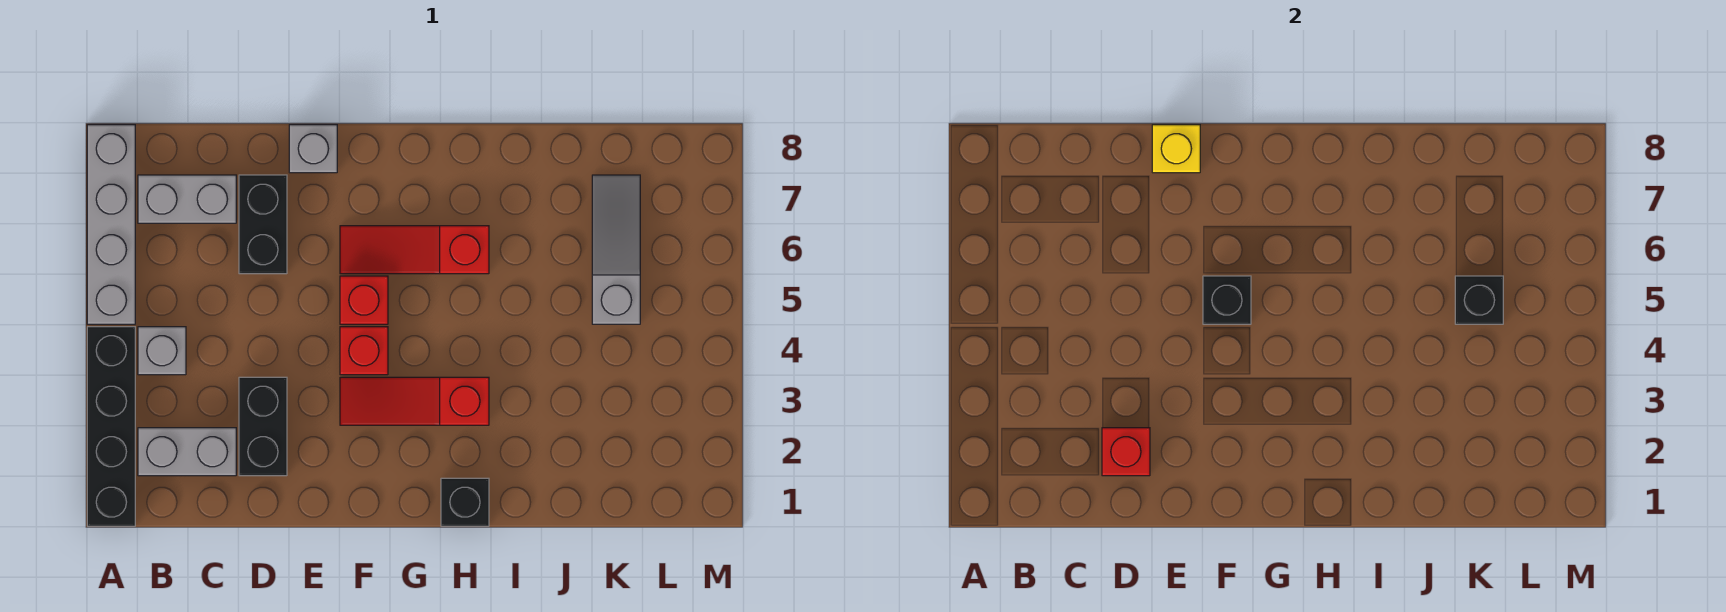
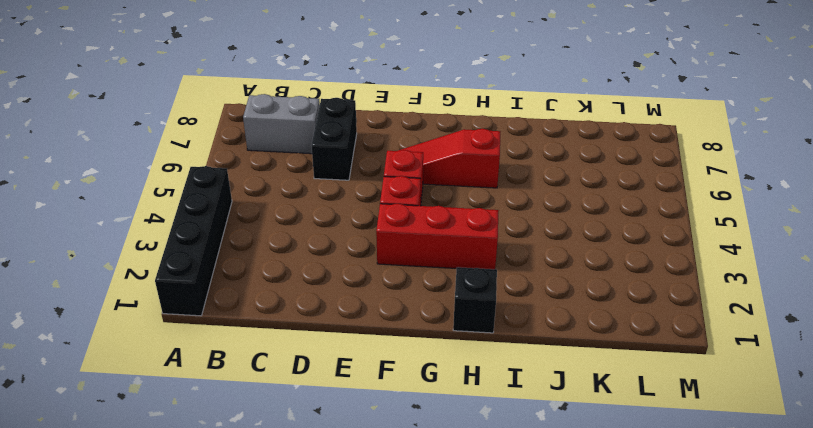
red brick F3:H3 level 1 -> red slope F3:H3 level 1 top H
none -> grey brick A5:A8 level 1
none -> grey brick B2:C2 level 1
none -> grey brick B4 level 1

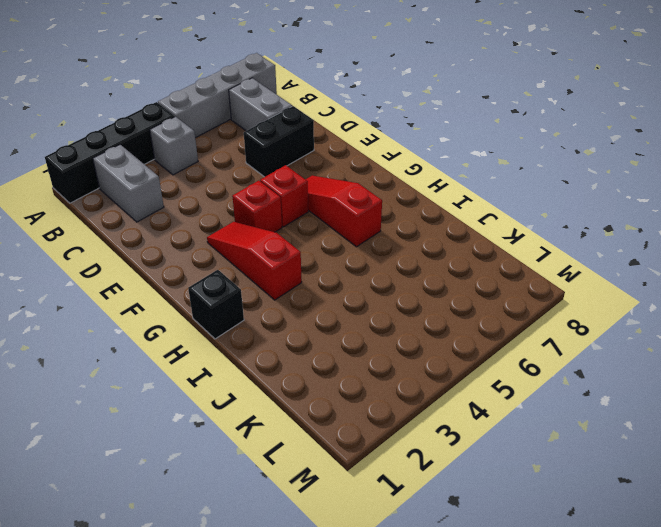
none -> black brick D2:D3 level 1
none -> grey brick E8 level 1
none -> grey slope K5:K7 level 1 top 5

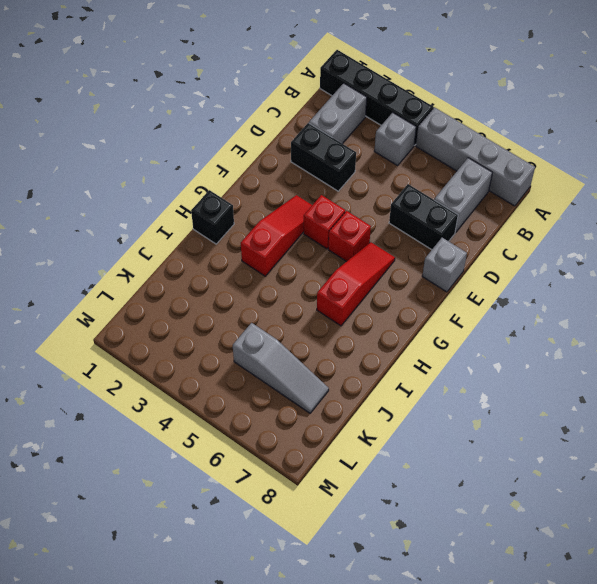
none -> red brick D2 level 2
none -> yellow brick E8 level 2
none -> black brick F5 level 2

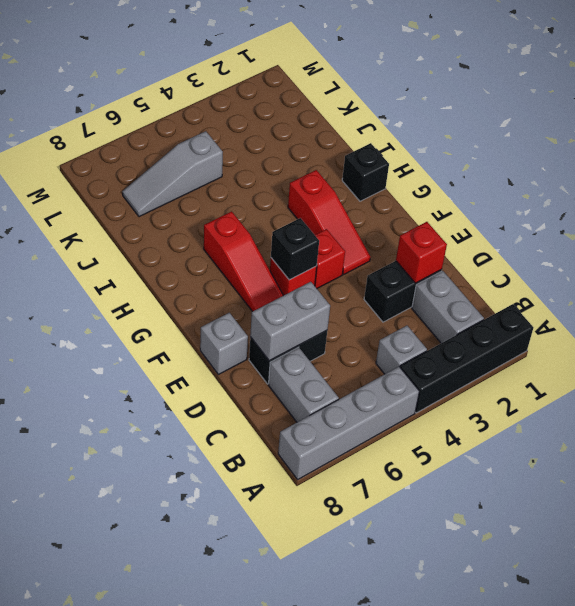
grey brick D6:D7 level 2 -> none
none -> yellow brick E8 level 2
none -> black brick K5 level 2

